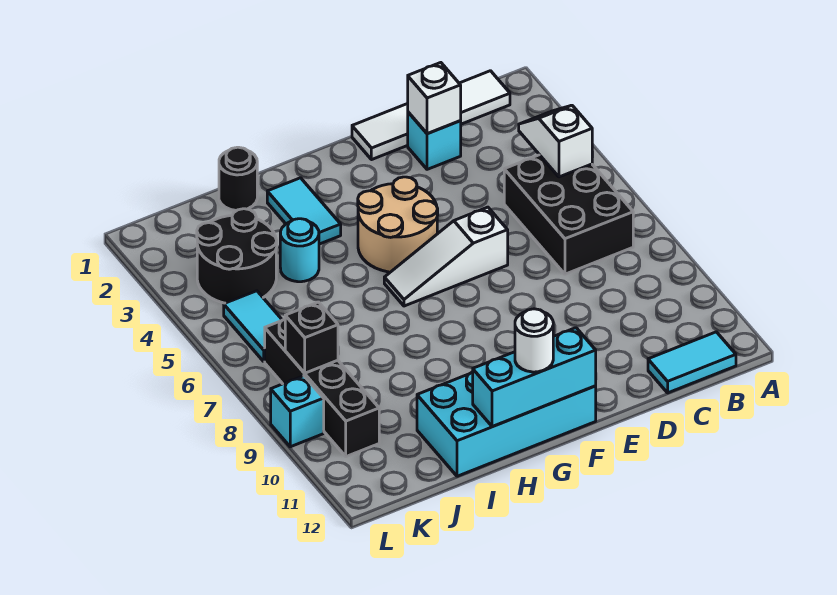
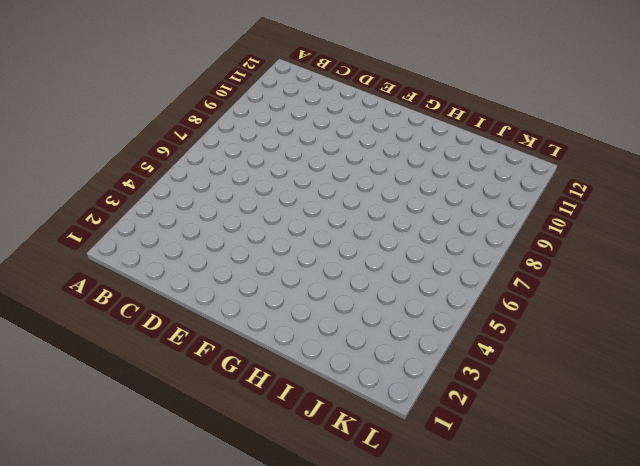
none -> white tile B1:E1 level 1
none -> black brick B5:C7 level 1
none -> cyan tile B12:C12 level 1

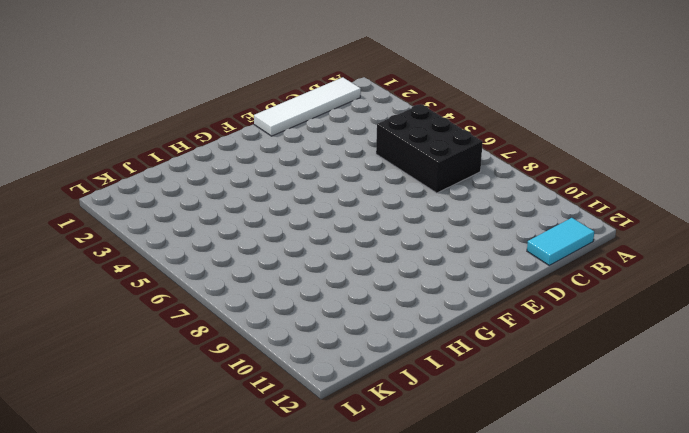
none -> cyan brick D2 level 1
none -> white slope E6:G6 level 1 top E
none -> tan round brick F4:G5 level 1

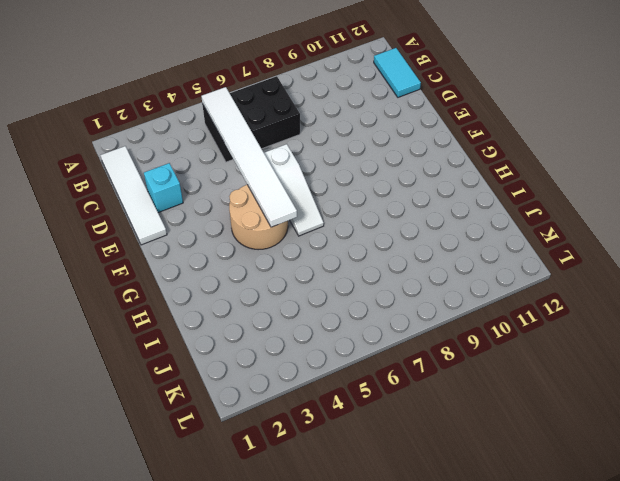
white tile B5:G5 level 2 -> white slope B4:B5 level 2 top 5
none -> cyan brick F11:I12 level 1
none -> cyan tile H2:H3 level 1
none -> black round brick I1 level 1

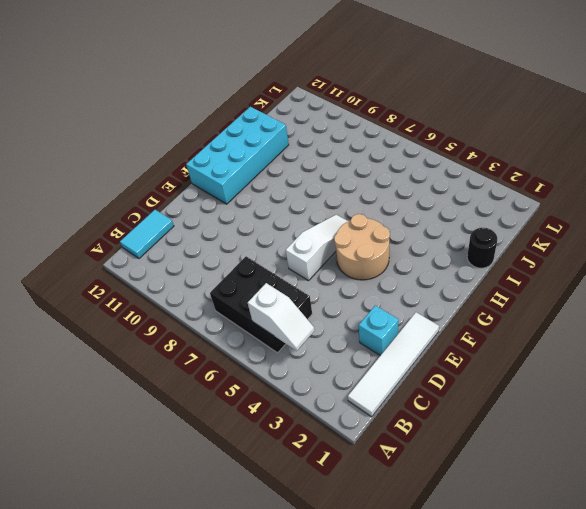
none -> cyan tile H2:H3 level 1
none -> cyan round brick I4 level 1
none -> black round brick J3:K4 level 1

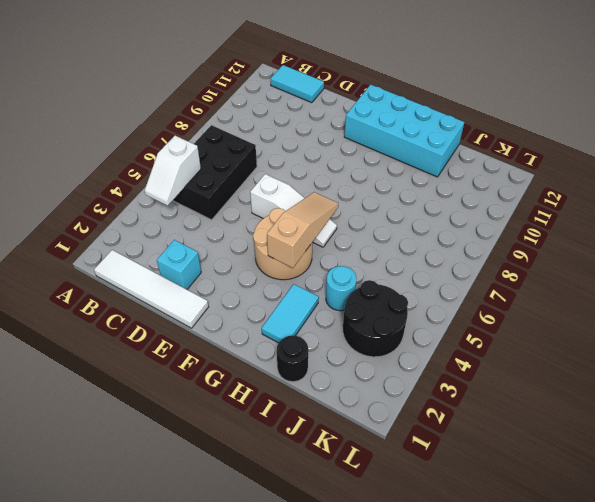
tan slope G4:G6 level 2 top 4 -> none
none -> cyan tile K5:K6 level 1
none -> black brick K7:K10 level 1
none -> cyan brick L9 level 1

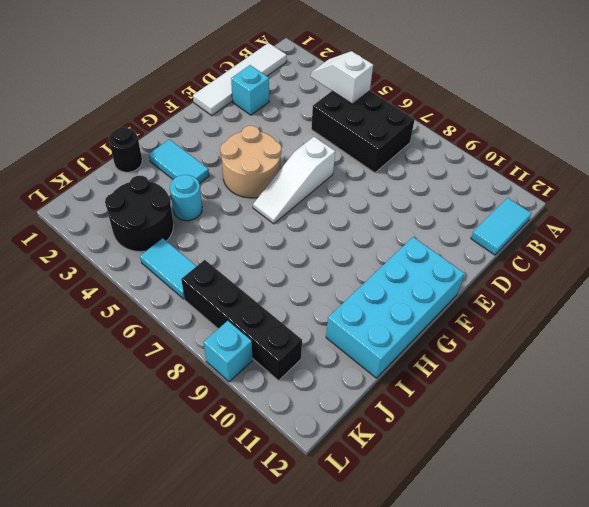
none -> white brick D2 level 2
none -> cyan brick F12:H12 level 2
none -> black brick K8 level 2

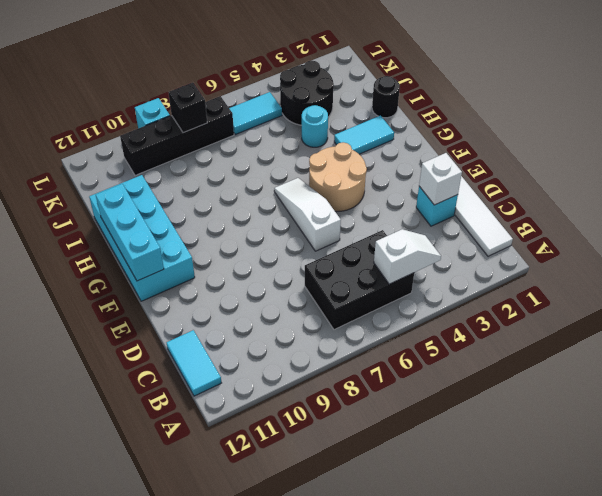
none -> white round brick G12 level 3

